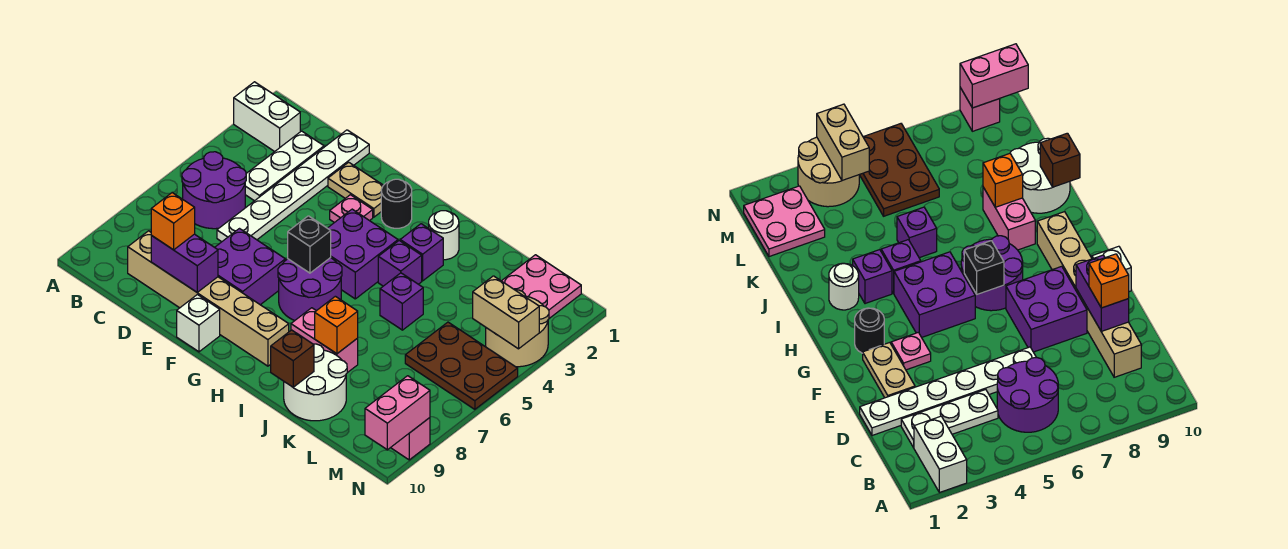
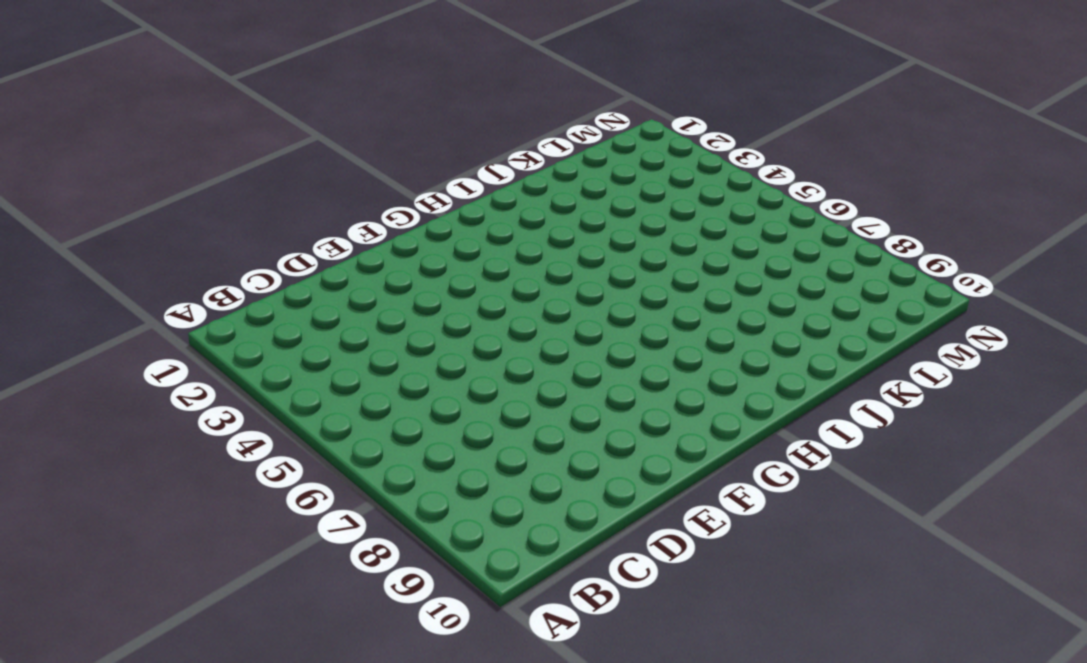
none -> white brick A2:B2 level 1
none -> purple round brick B5:C6 level 1
none -> white plate C2:C4 level 1

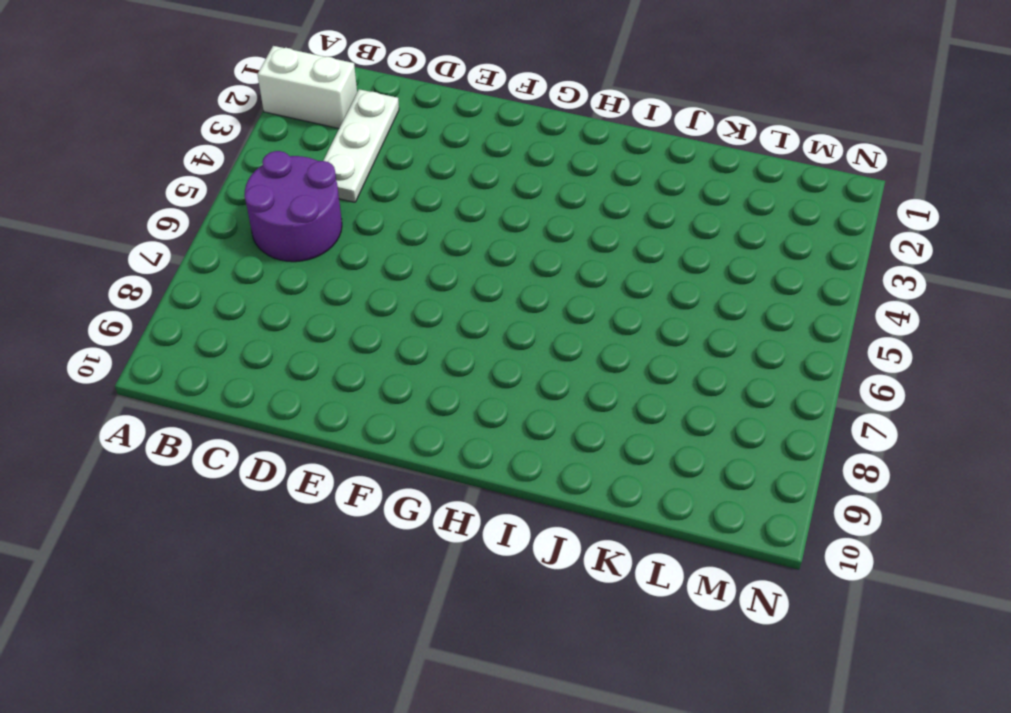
none -> tan brick C9:H9 level 1
none -> white plate D1:D6 level 1
none -> tan plate E2:F2 level 1

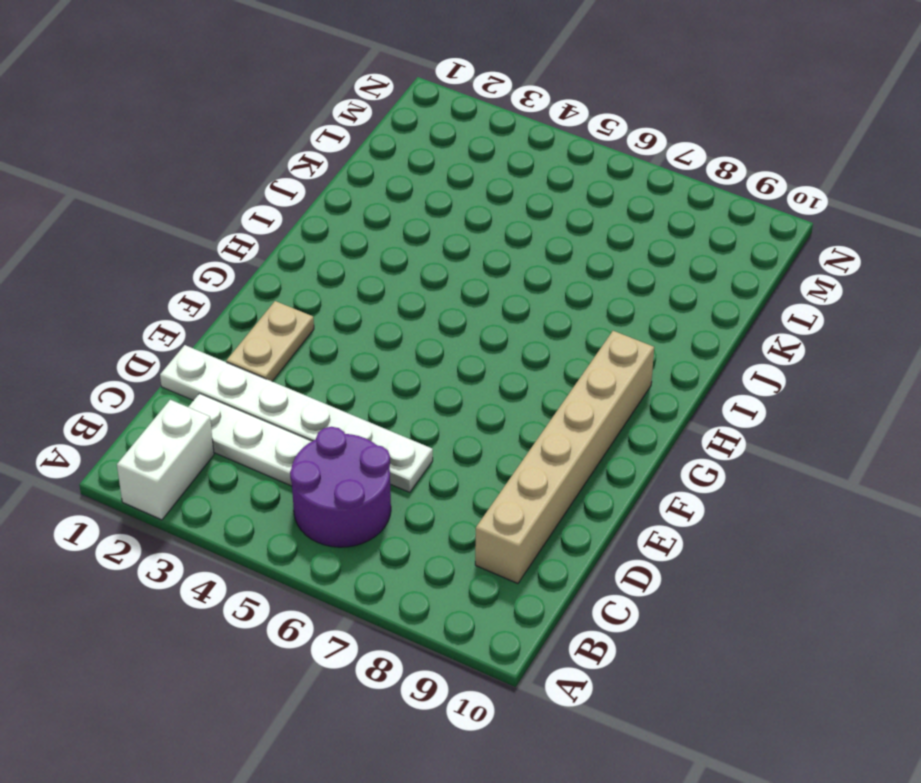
none -> purple brick E7:F8 level 1
none -> pink plate F3 level 1
none -> white brick F10 level 1

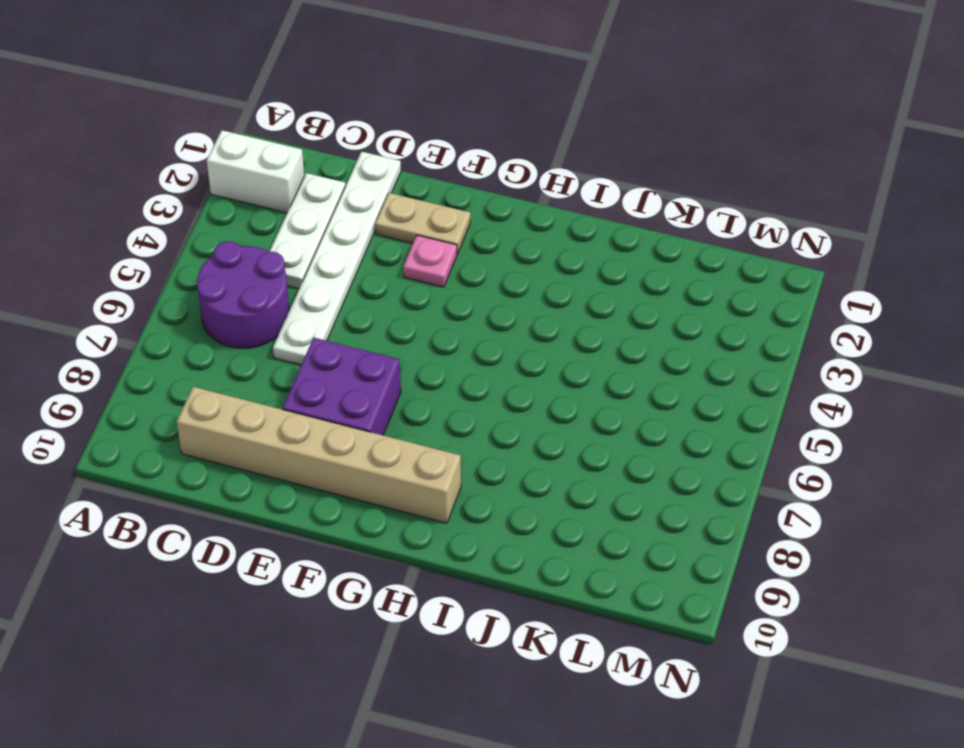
none -> white brick F10 level 1
none -> black round brick G2 level 1
none -> purple brick G4:H5 level 1

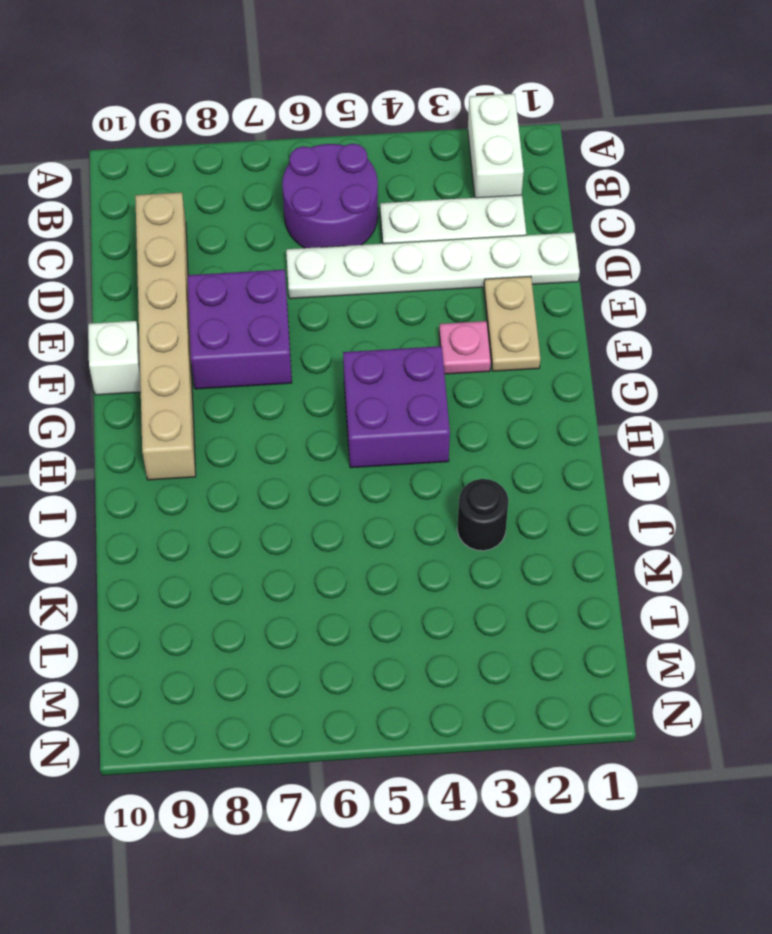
black round brick J3 level 1 -> black round brick G2 level 1
none -> purple round brick G6:H7 level 1
none -> white round brick I2 level 1
none -> purple brick I3 level 1

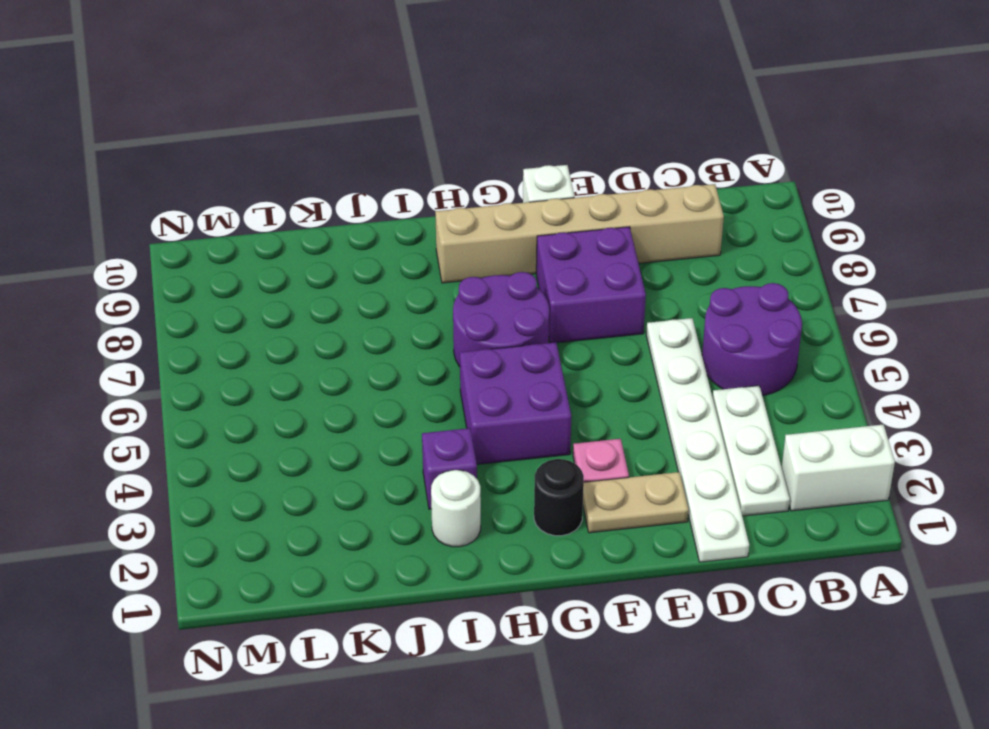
none -> purple brick I4 level 1
none -> pink brick I8:J8 level 1
none -> purple brick J5 level 1

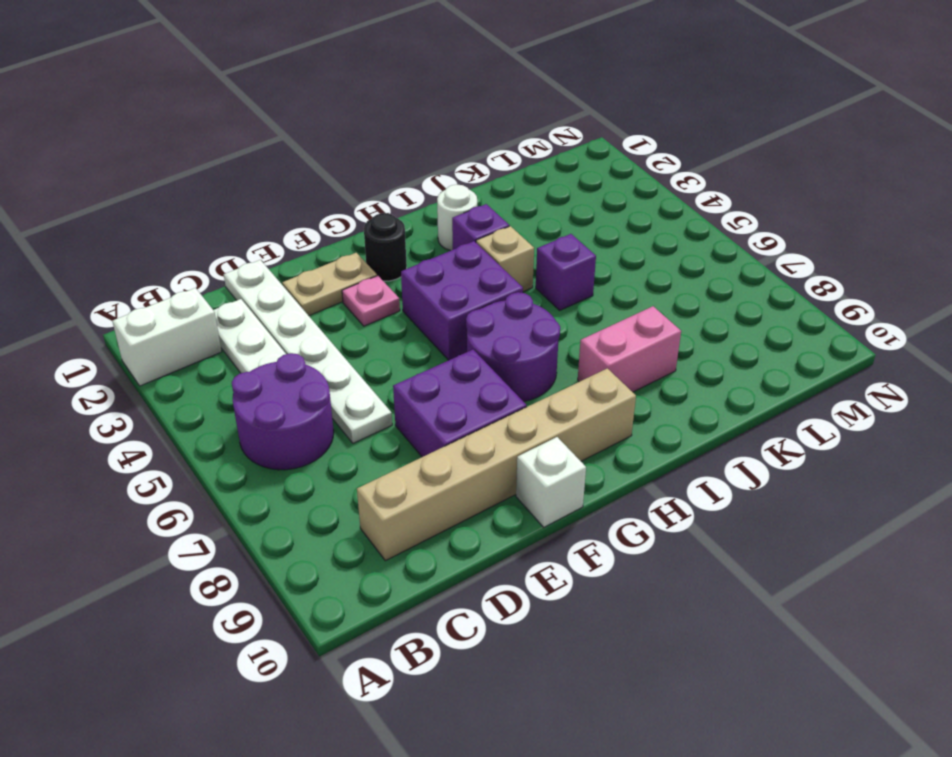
tan brick I4 level 1 -> purple brick I4 level 1
none -> white round brick J9:K10 level 1
none -> pink plate L1:M2 level 1
none -> brown plate L5:N6 level 1

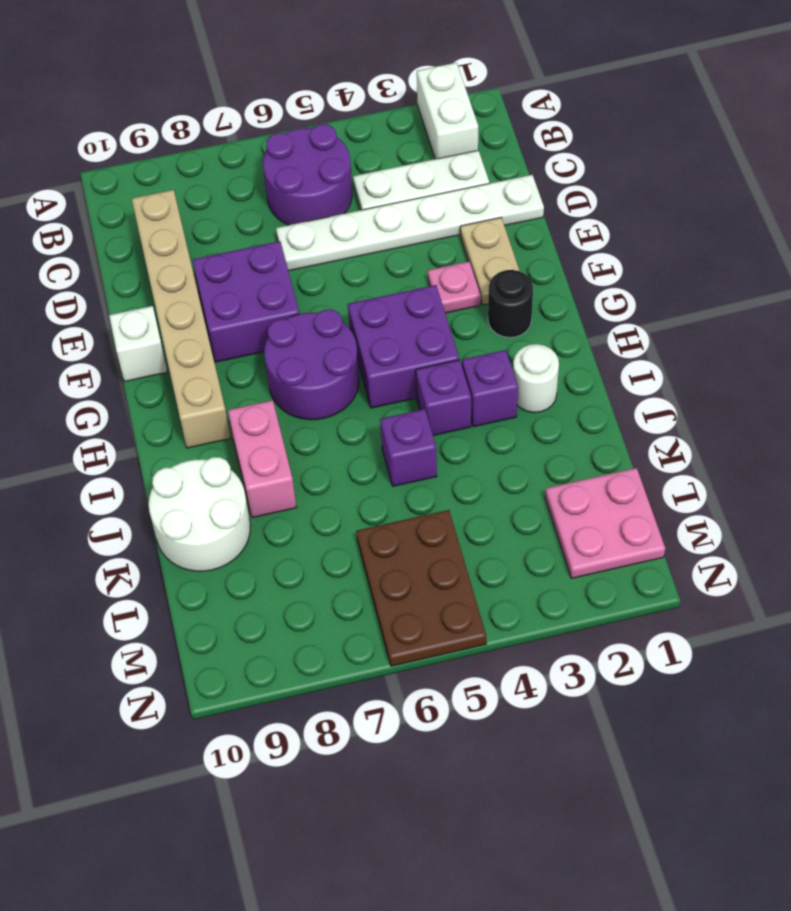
none -> tan round brick M3:N4 level 1
none -> pink brick N9 level 1
none -> purple brick D9:E9 level 2

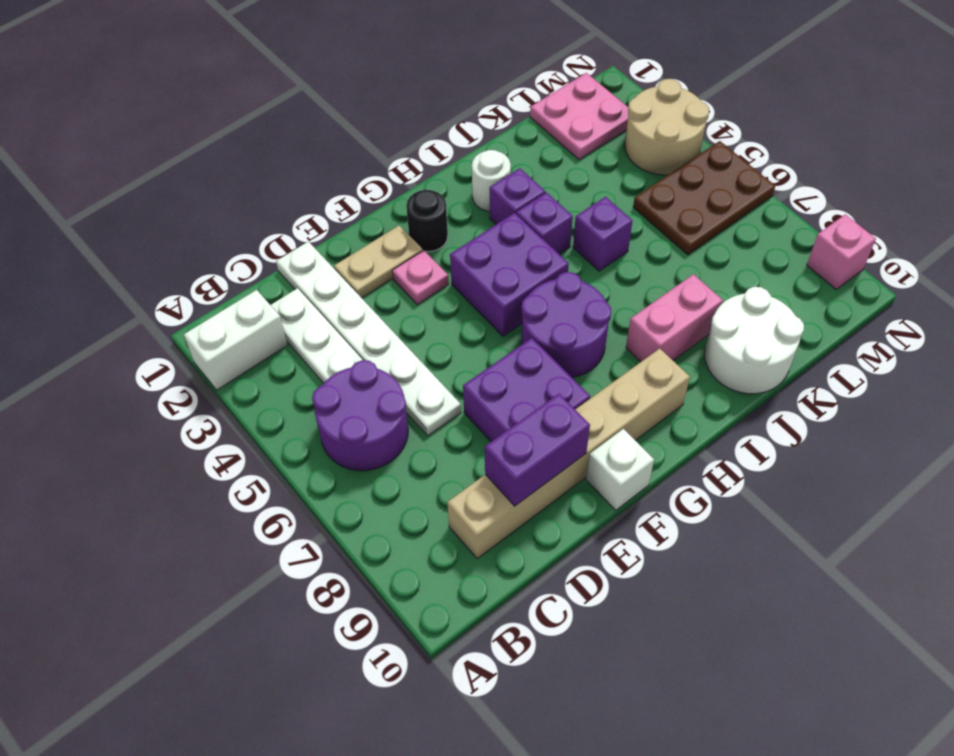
none -> black brick G6 level 2
none -> orange brick J8 level 2
none -> brown brick J10 level 2

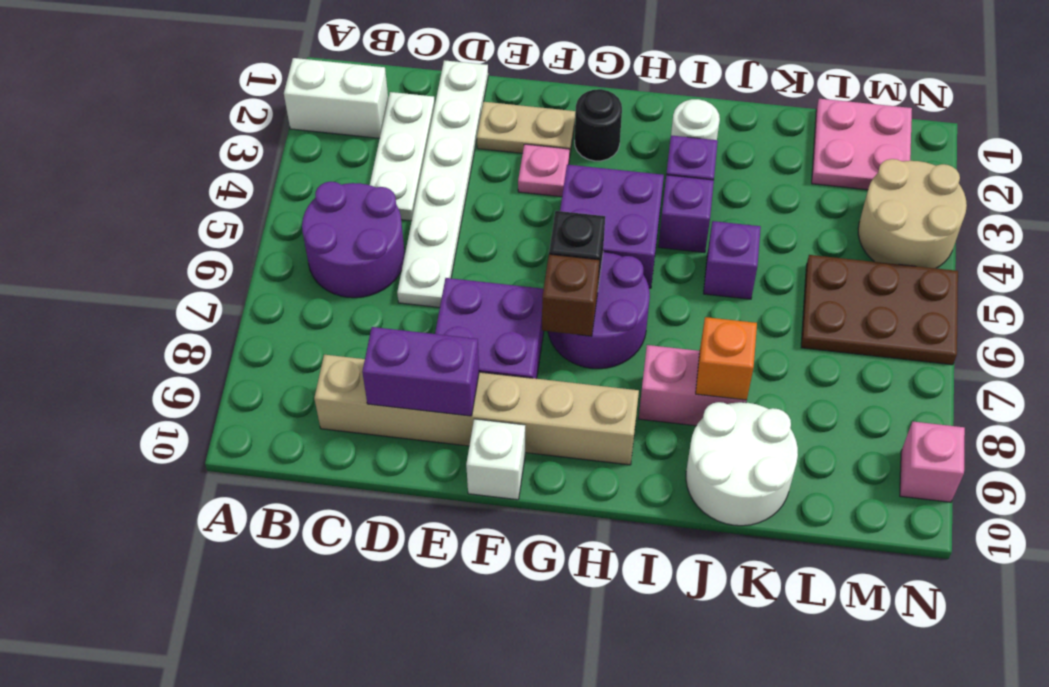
brown brick G7 level 2 -> brown brick J10 level 2
none -> tan brick M4:N4 level 2
none -> pink brick N9:N10 level 2
none -> orange brick D9 level 3

